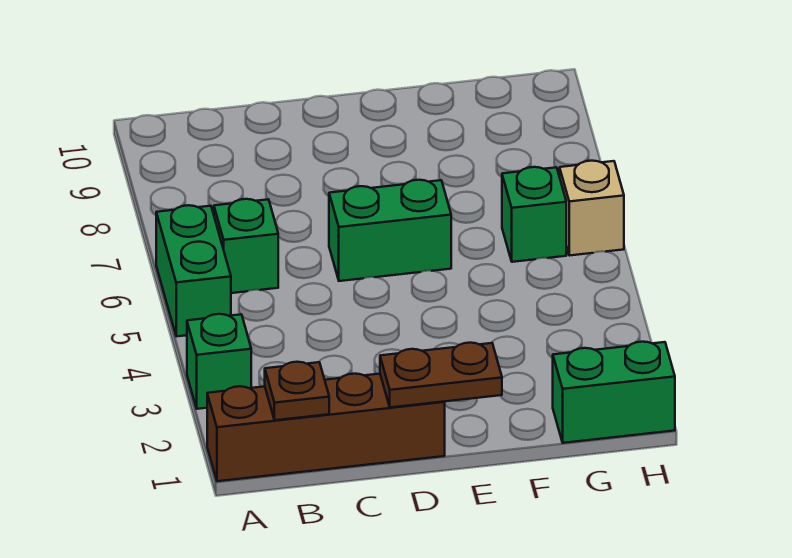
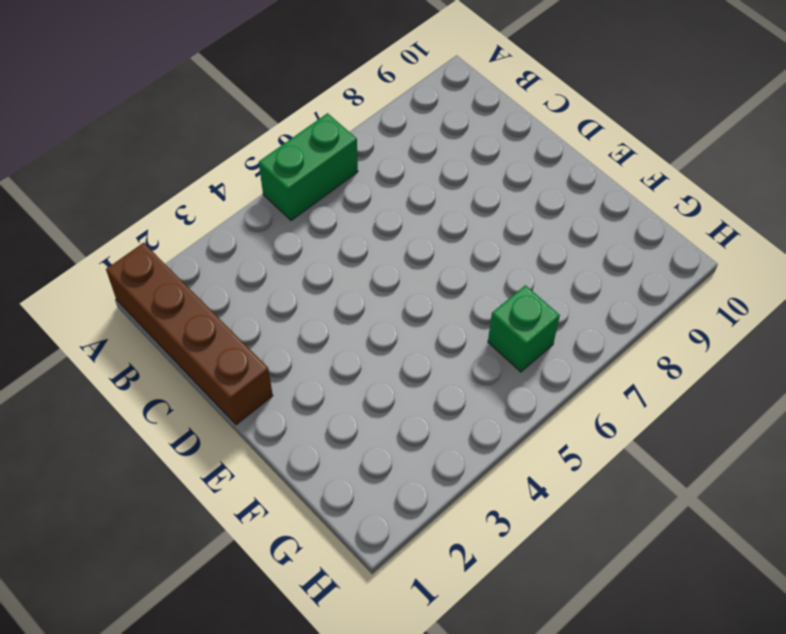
none -> green brick A3 level 1
none -> green brick B6 level 1

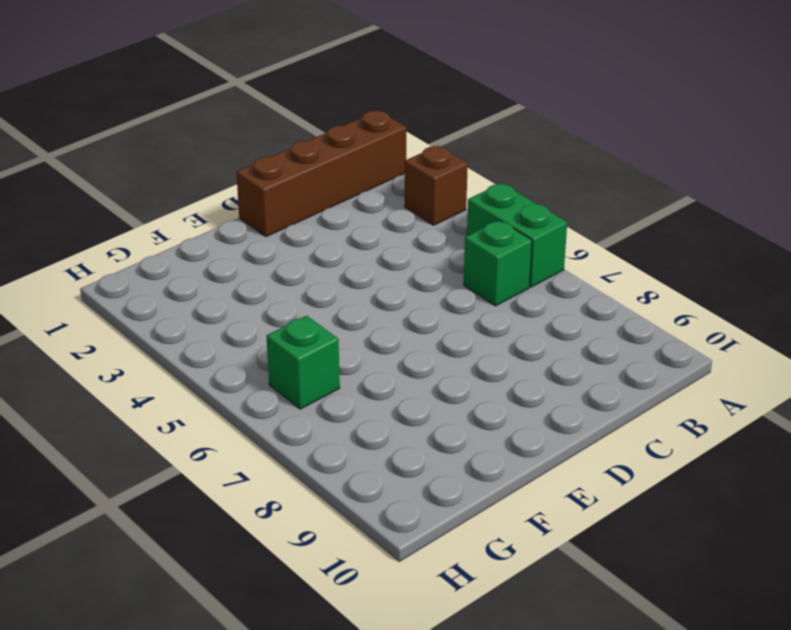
brown brick A3 level 1 -> green brick A3 level 1
none -> green brick D6:E6 level 1
none -> green brick G1:H1 level 1

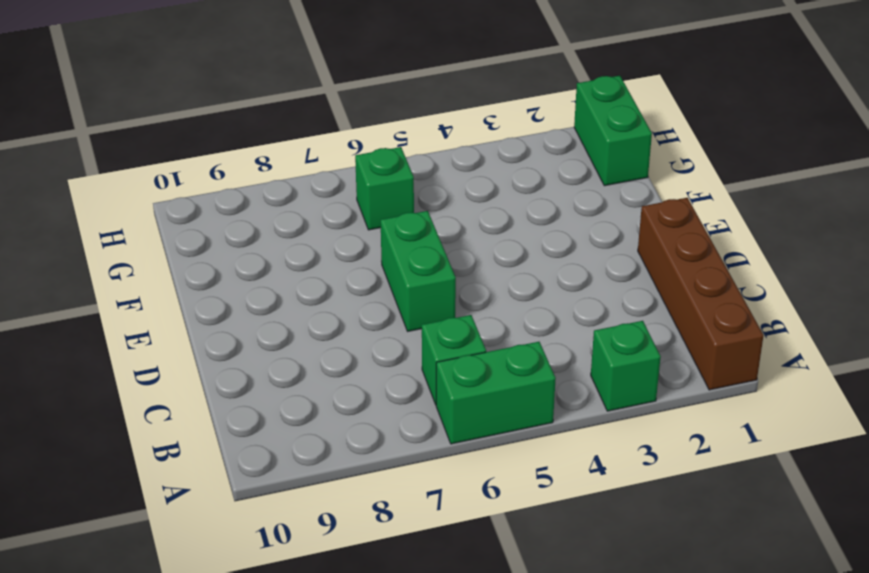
none -> tan brick H6 level 1
none -> brown plate B1 level 2

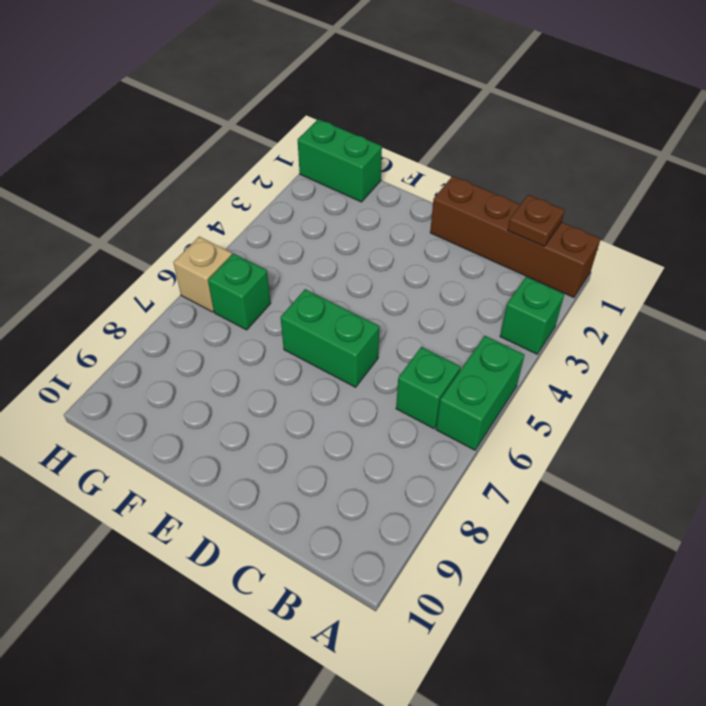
none -> brown plate D1:E1 level 2

